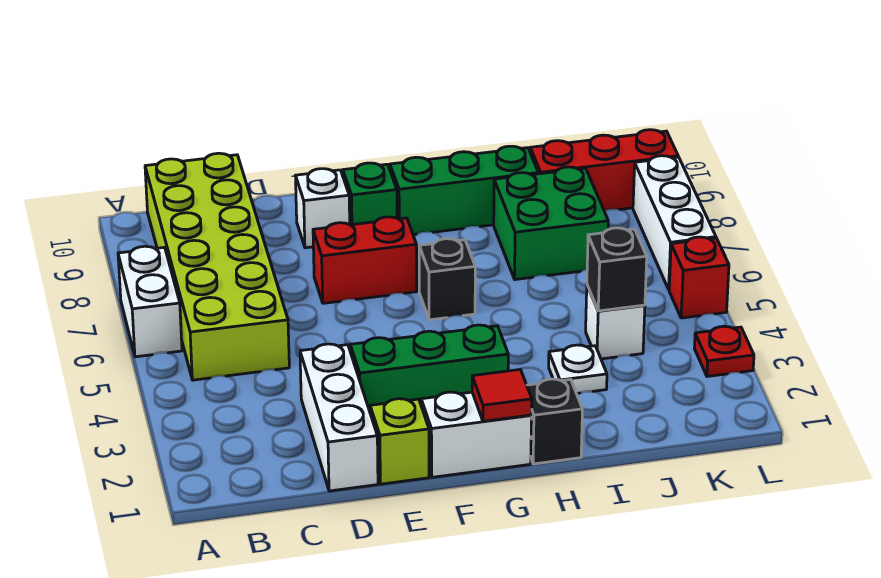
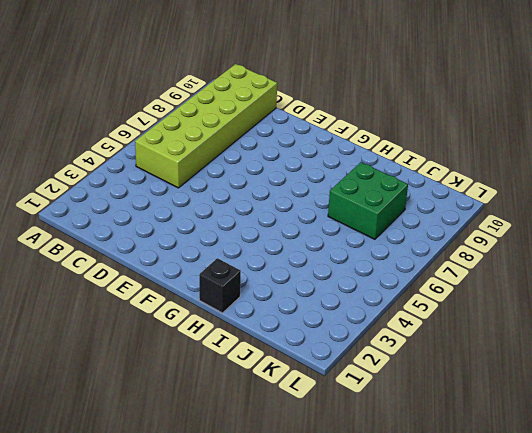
none -> white brick A6:A7 level 1
none -> white brick D1:D3 level 1
none -> lime brick E1 level 1

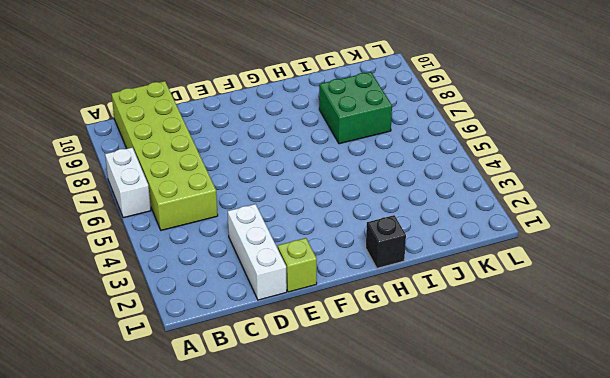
none -> green brick E3:G3 level 1
none -> red brick E7:F7 level 1
none -> white brick E9 level 1

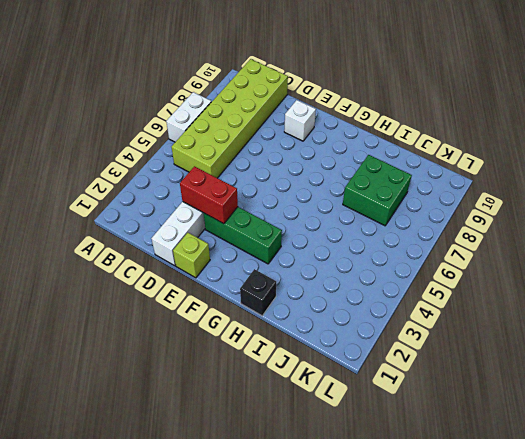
red brick D3:E3 level 2 -> red brick E7:F7 level 1
none -> white brick F1:G1 level 1
none -> green brick F9 level 1
none -> black brick G6 level 1

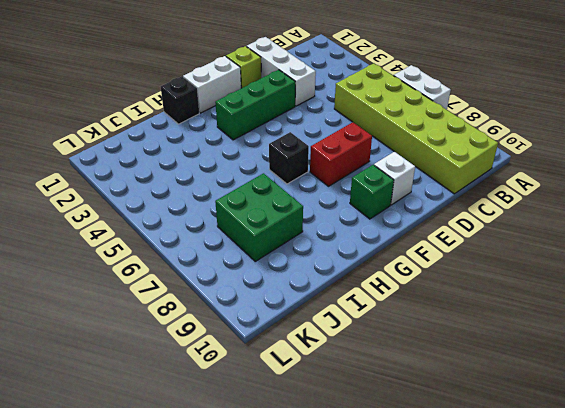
none -> green brick G9:I9 level 1
none -> white plate I3 level 1
none -> white brick J4 level 1

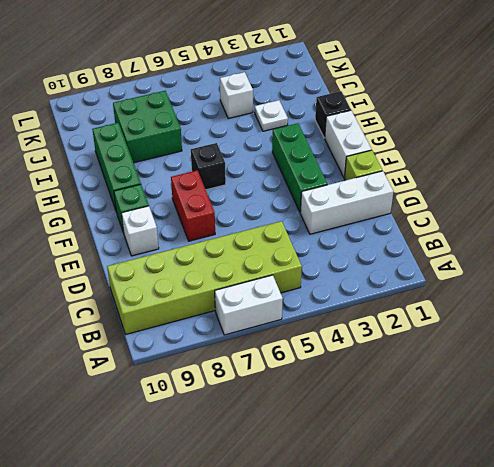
none -> red brick J9:L9 level 1
none -> red plate L3 level 1
none -> red brick L5 level 1

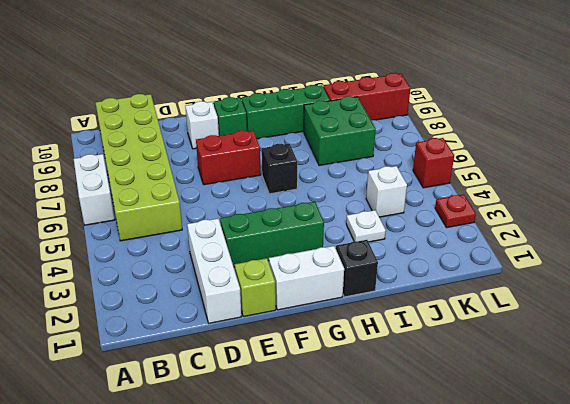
none -> white brick L6:L8 level 1
none -> red tile G1 level 2
none -> black brick J4 level 2

